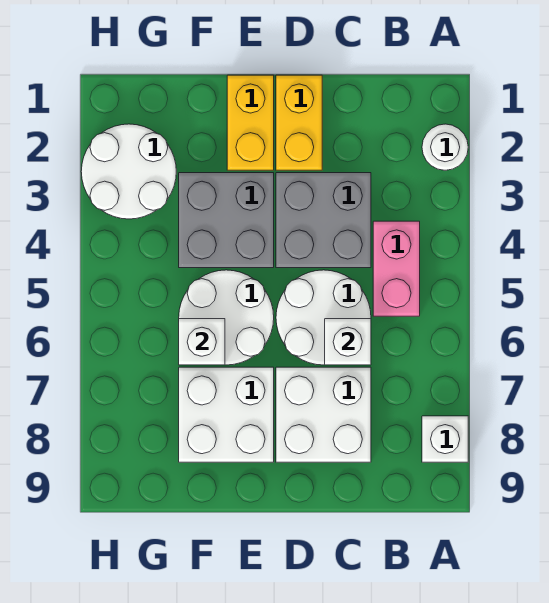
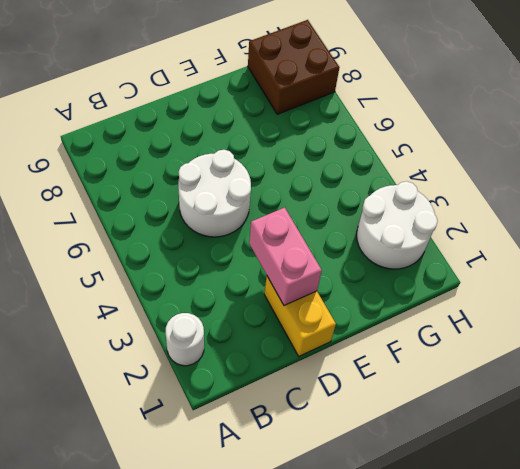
pink brick D2:D3 level 2 -> pink brick B4:B5 level 1
brown brick G8:H9 level 1 -> none
none -> white brick A8 level 1
none -> grey brick C3:D4 level 1
none -> white brick C7:D8 level 1

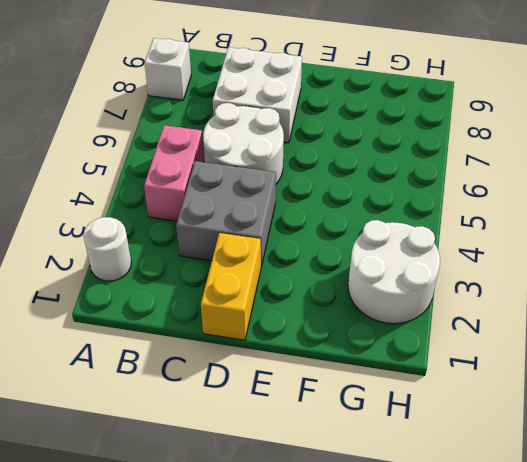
none -> yellow brick E1:E2 level 1
none -> grey brick E3:F4 level 1
none -> white round brick E5:F6 level 1

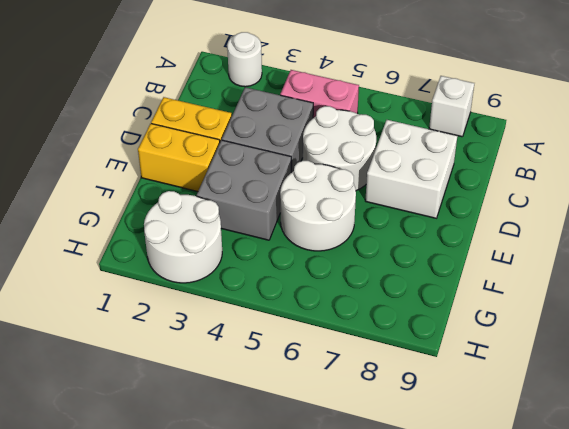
none -> white brick E7:F8 level 1
none -> white brick C6 level 2
none -> white brick F6 level 2

